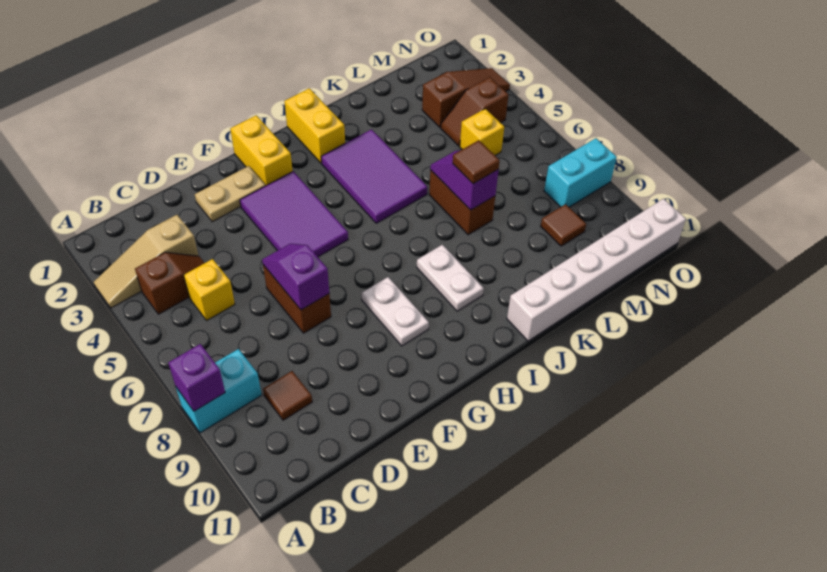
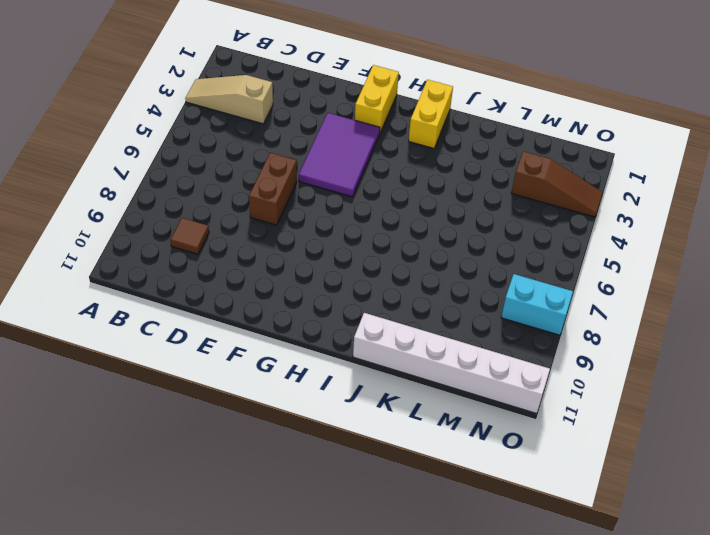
none -> cyan brick A8:B8 level 1
none -> brown slope B4:C4 level 1 top B
none -> yellow brick C5 level 1

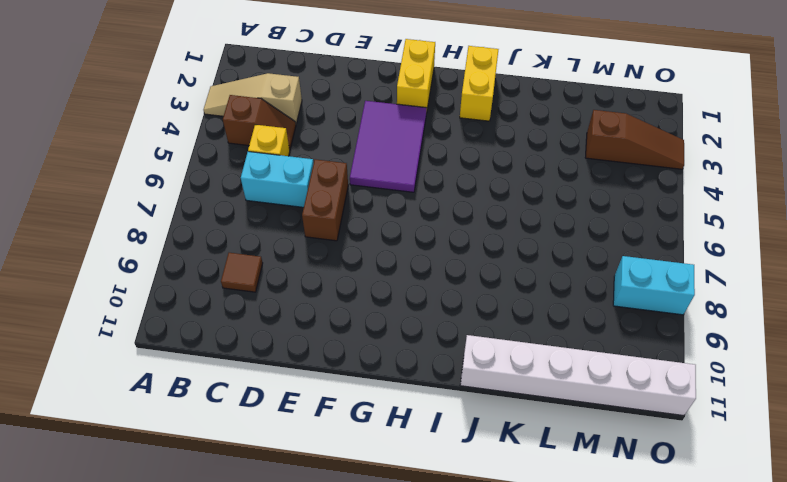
cyan brick C6:D6 level 1 -> cyan brick A8:B8 level 1
none -> tan plate E2:F2 level 1
none -> white plate G8:G9 level 1
none -> purple tile I3:J5 level 1

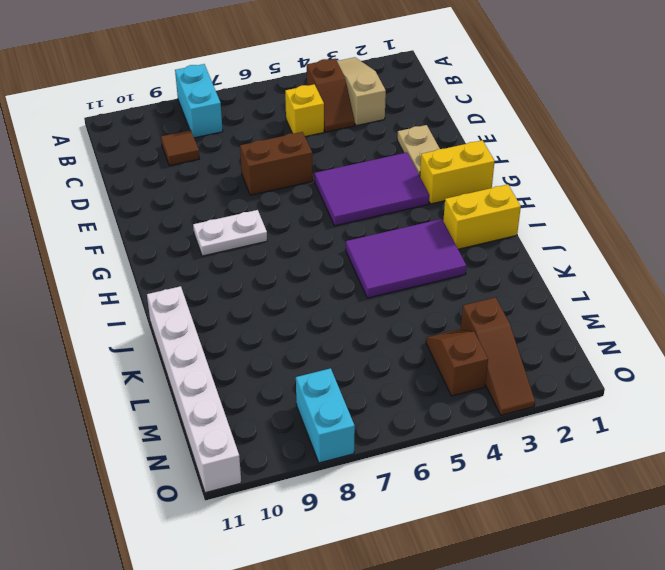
none -> white plate I8:I9 level 1
none -> brown brick K6:K7 level 1
none -> yellow brick M5 level 1

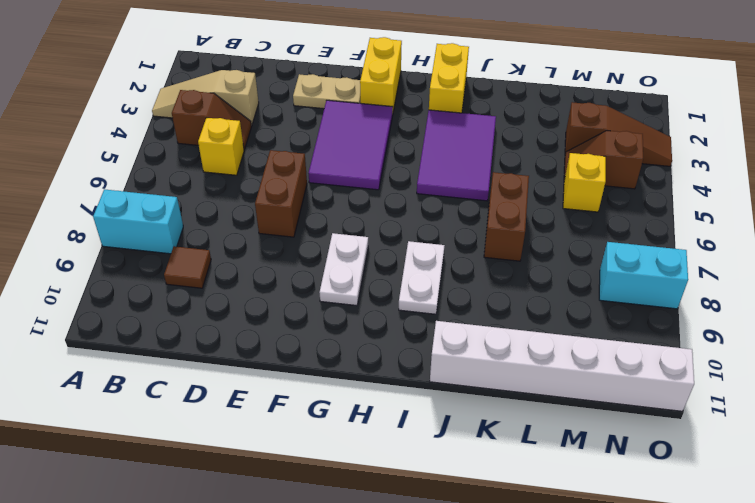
none -> brown tile M9 level 1
none -> purple brick A8 level 2
none -> purple slope E6:E7 level 2 top 7

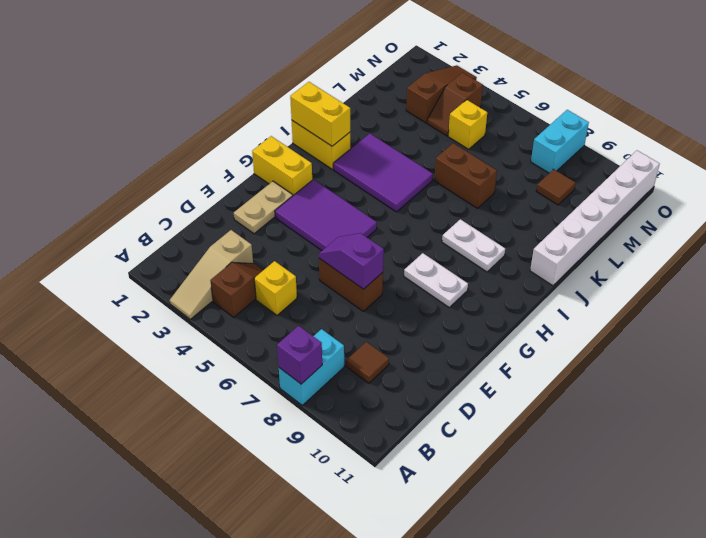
yellow brick I1:I2 level 2 -> none
none -> purple slope K6:K7 level 2 top 7
none -> brown tile K7 level 3

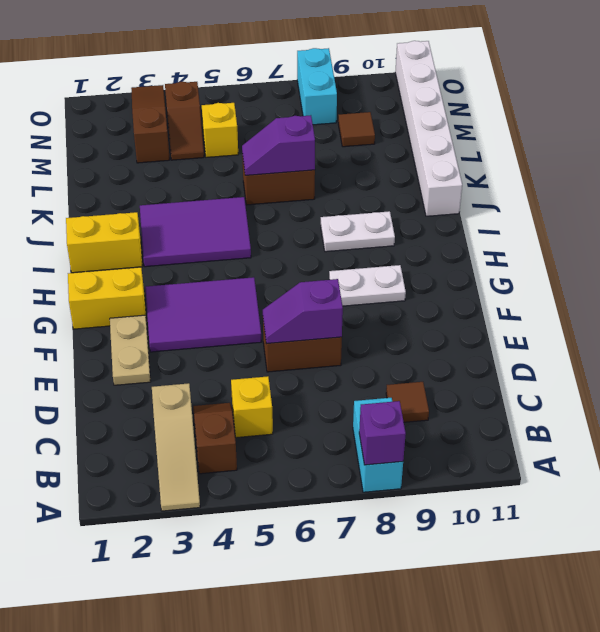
none -> brown tile K7 level 3

